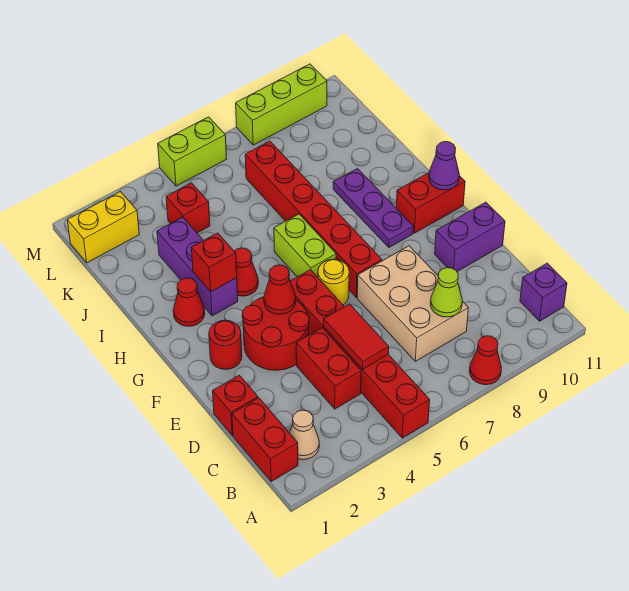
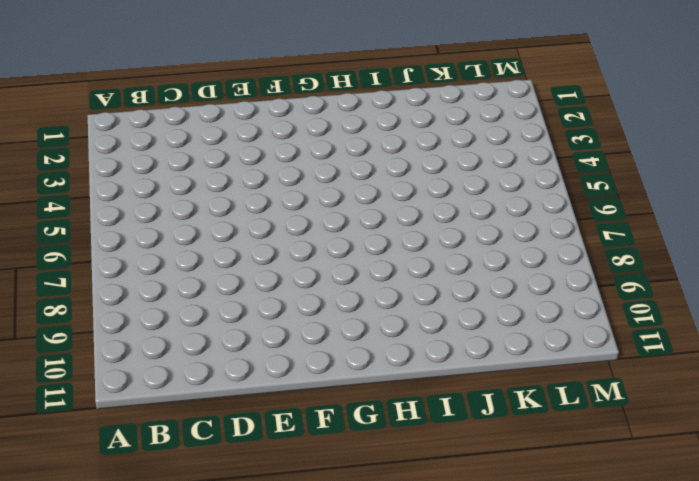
none -> red brick A5:F5 level 1
none -> red cone A8 level 1
none -> red brick B1:C1 level 1

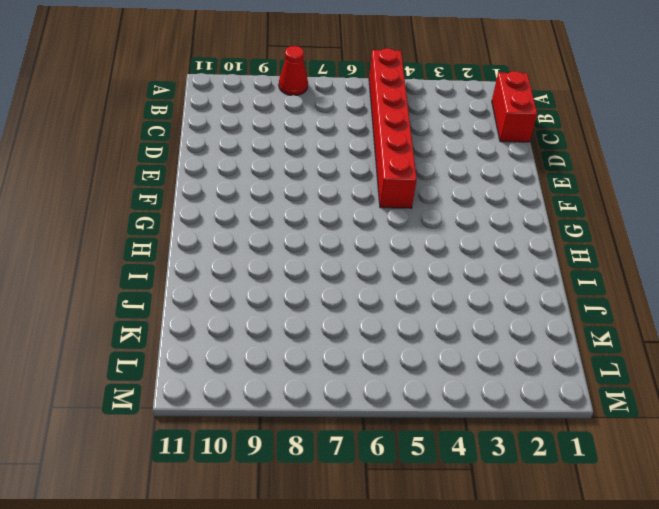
none -> tan cone B2 level 1
none -> purple brick B11 level 1
none -> red brick C4:D4 level 1

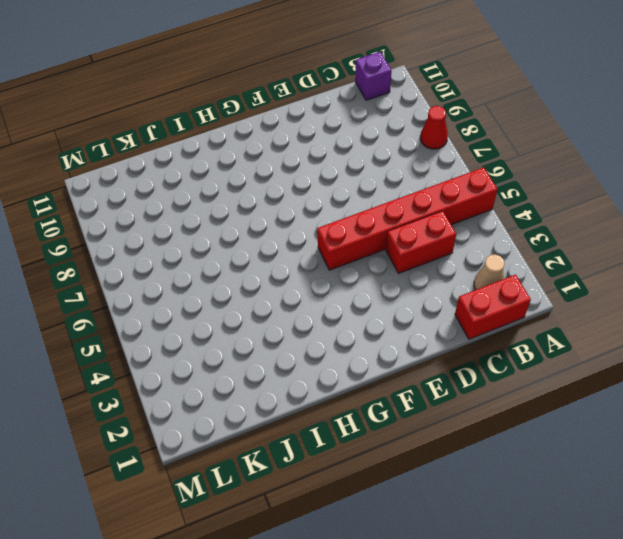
none -> tan brick C7:E8 level 1
none -> red brick D1 level 1
none -> red round brick E3:F4 level 1

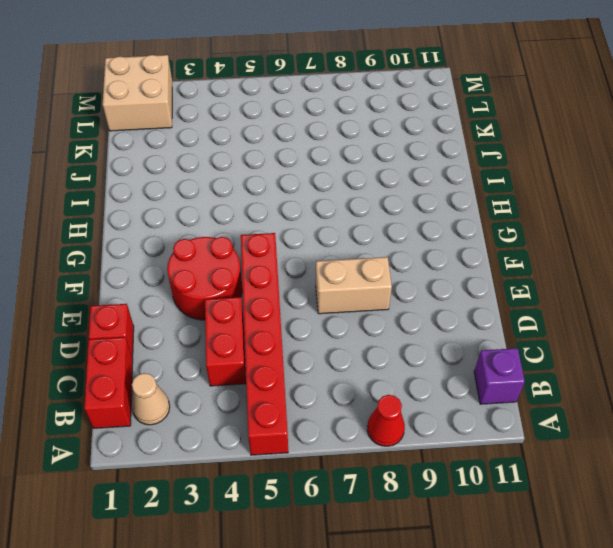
tan brick E7:E8 level 1 -> tan brick C7:E8 level 1
tan brick L1:M2 level 1 -> yellow brick L1:L2 level 1
none -> purple brick E10:E11 level 1
none -> red round brick F2 level 1
none -> yellow round brick F6 level 1

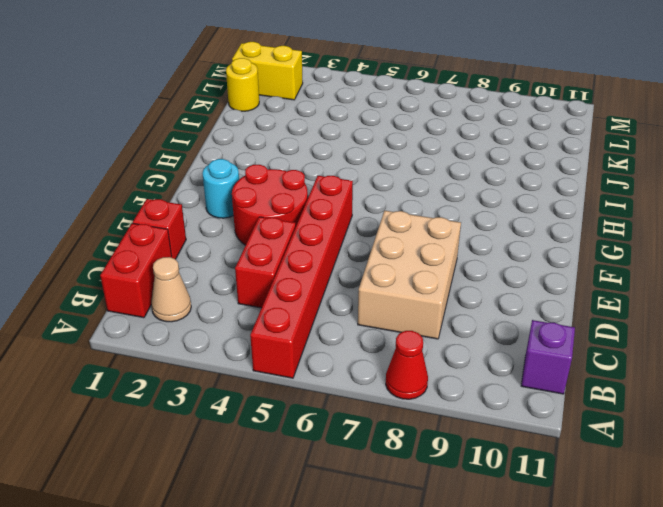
cyan round brick F2 level 1 -> red round brick F2 level 1
yellow round brick K1 level 1 -> yellow round brick F6 level 1
none -> purple brick E10:E11 level 1
none -> red brick F7:K7 level 1
none -> lime brick G6:H6 level 1

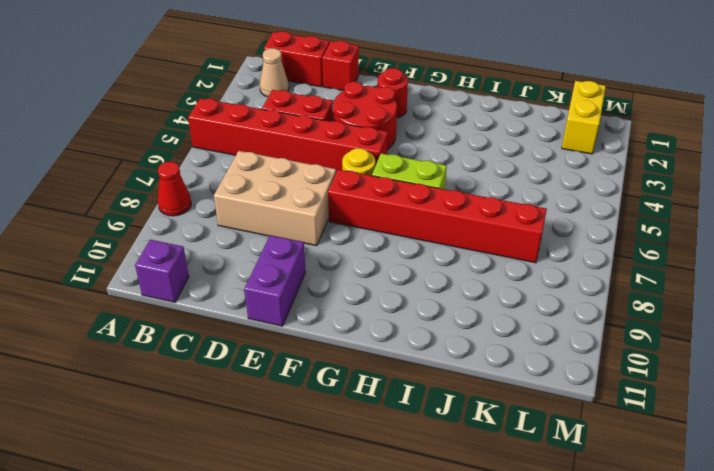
none -> purple plate G9:I9 level 1
none -> red brick G10:G11 level 1
none -> red cone H2 level 1

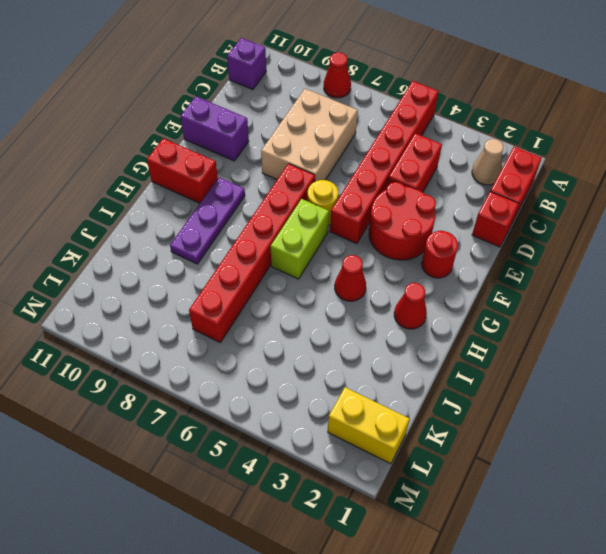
none -> purple brick H3:J3 level 1
none -> red brick K4 level 1
none -> lime brick M5:M6 level 1

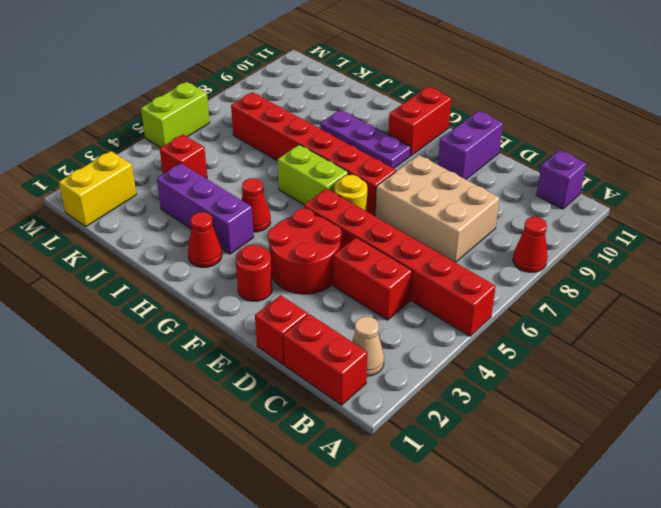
none -> lime brick M8:M10 level 1
none -> red tile C5:D5 level 2
none -> lime cone C8 level 2

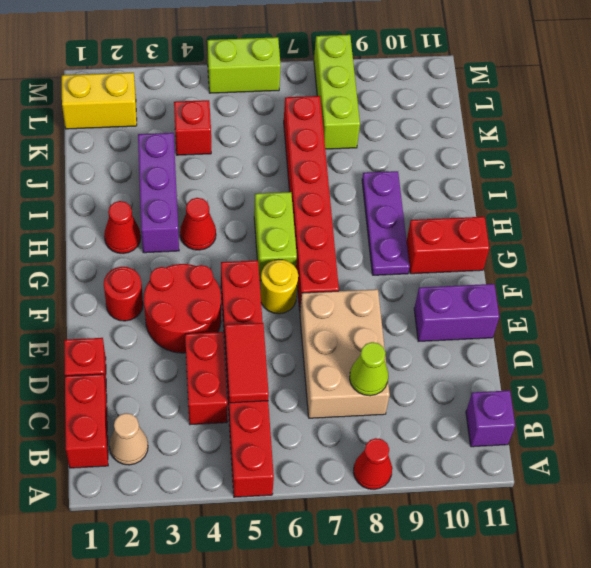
lime brick K8:M8 level 1 -> lime brick M8:M10 level 1
none -> red cone F4 level 2
none -> purple cone G11 level 2
none -> red brick H3 level 2

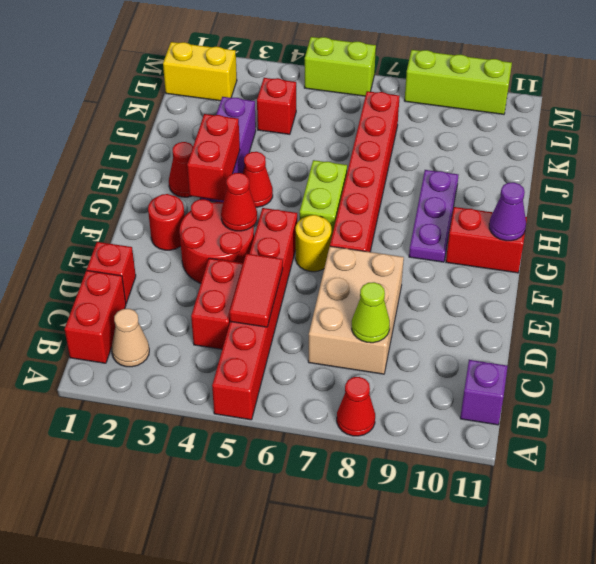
red brick G3:H3 level 2 -> red brick H3 level 2
none -> purple brick E10:E11 level 1

